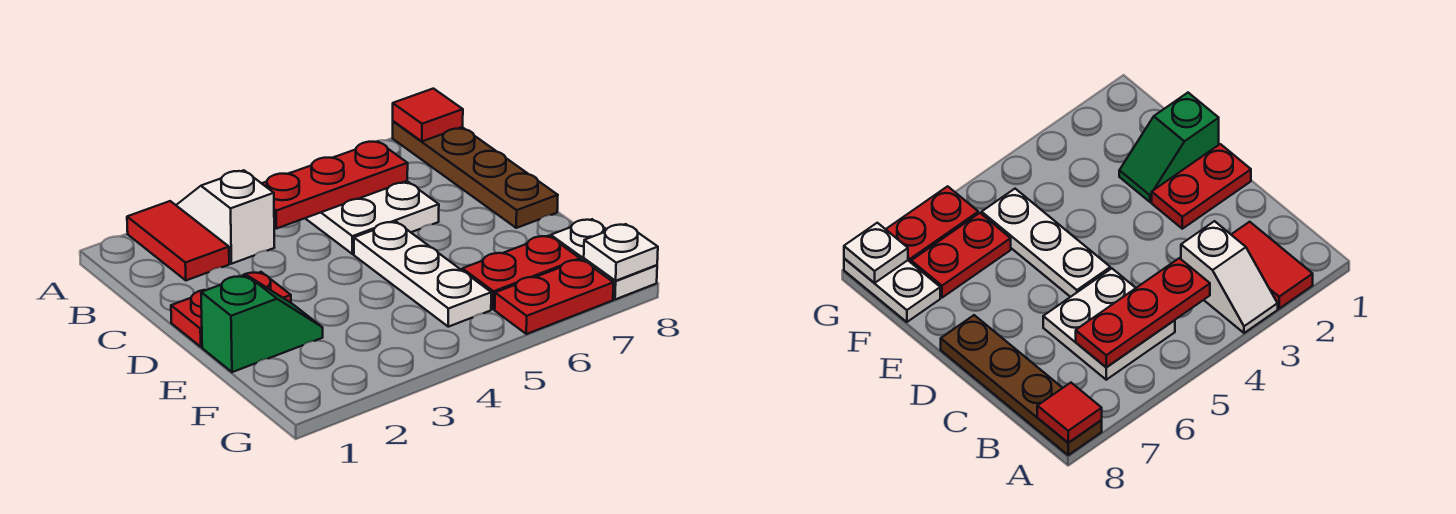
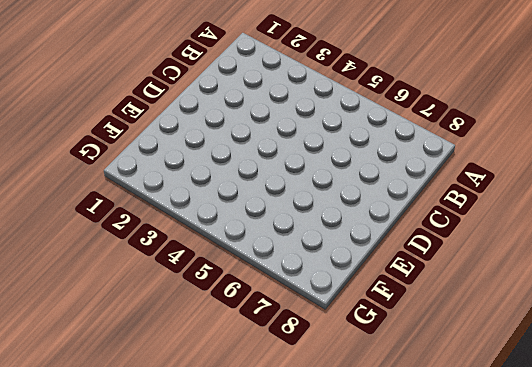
none -> red tile A2:B2 level 1
none -> white slope A3:B3 level 1 top B
none -> brown plate A8:D8 level 1

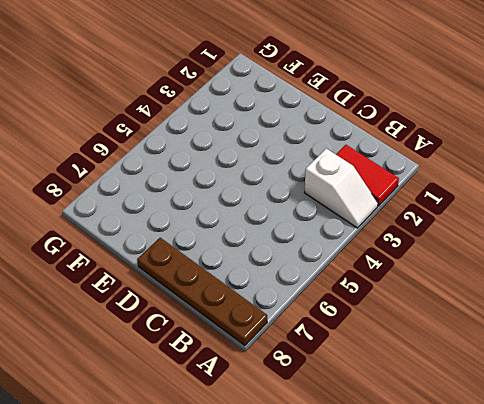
none -> white plate B5:C6 level 1
none -> red plate D1:D2 level 1
none -> white plate D5:F5 level 1

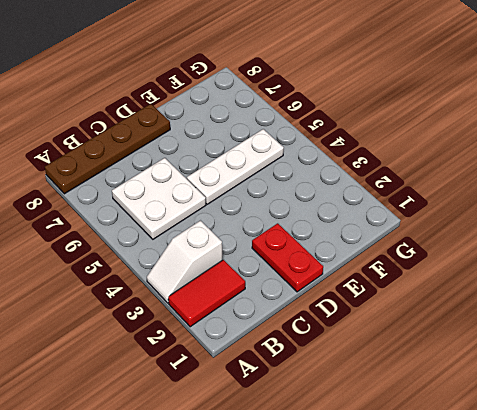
none -> green slope E1:E2 level 1 top 1
none -> red plate F6:F7 level 1
none -> white plate F8:G8 level 1

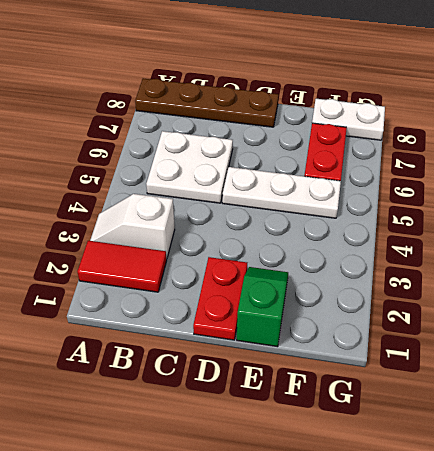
none -> red plate G6:G7 level 1
none -> red tile A8 level 2
none -> red plate B4:B6 level 2

